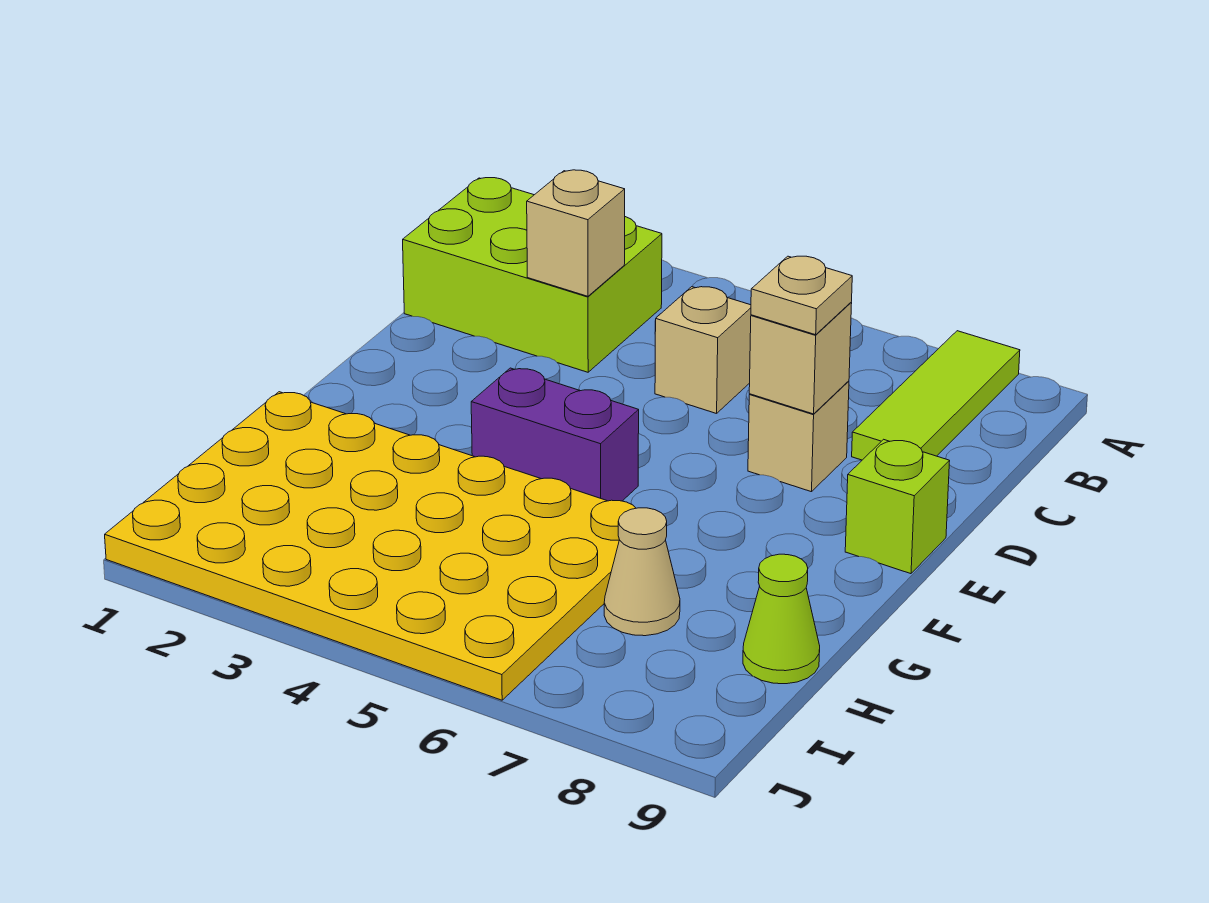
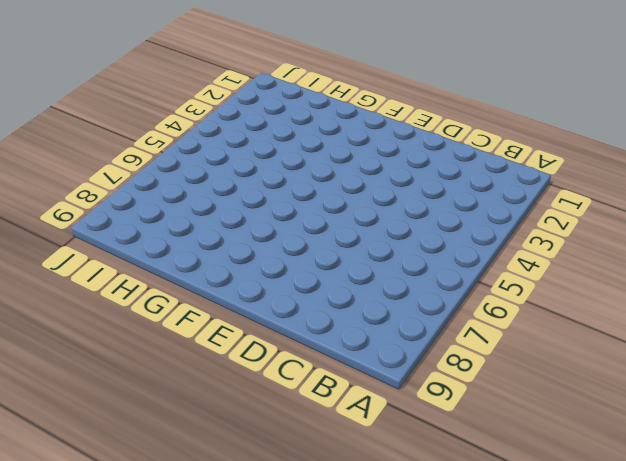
none -> lime tile A8:C8 level 1
none -> lime brick B1:C3 level 1
none -> tan brick C5 level 1

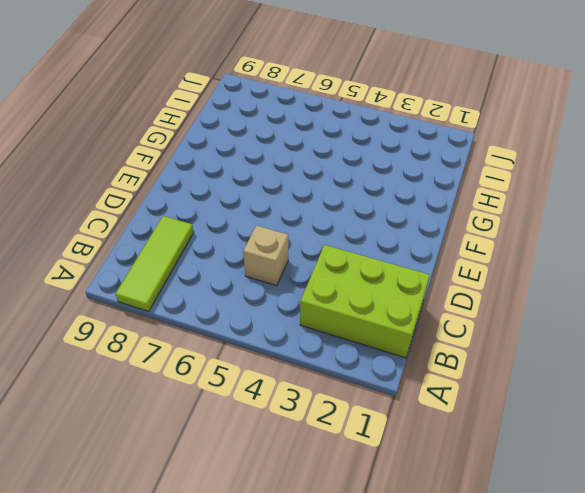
none -> tan brick D7 level 1
none -> lime brick E9 level 1
none -> purple brick F4:F5 level 1

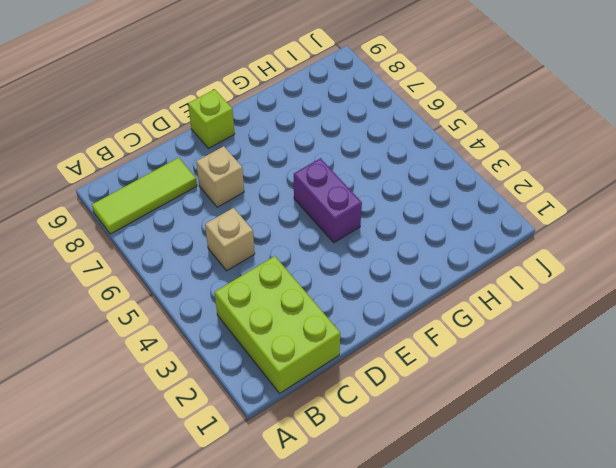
none -> yellow plate G1:J6 level 1
none -> tan cone H7 level 1
none -> lime cone H9 level 1

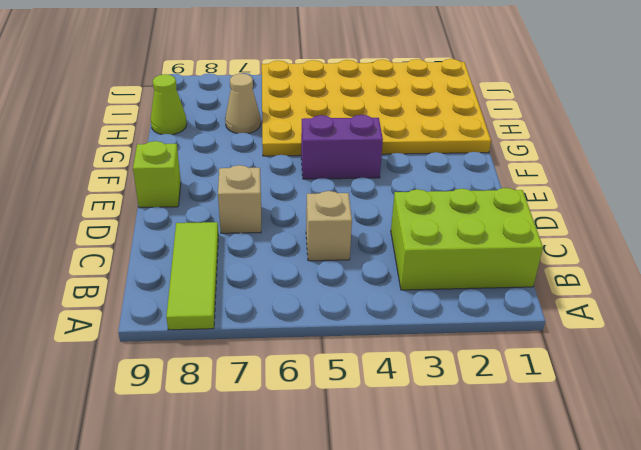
none -> tan brick C3 level 2
none -> tan brick D7 level 2
none -> tan plate D7 level 3

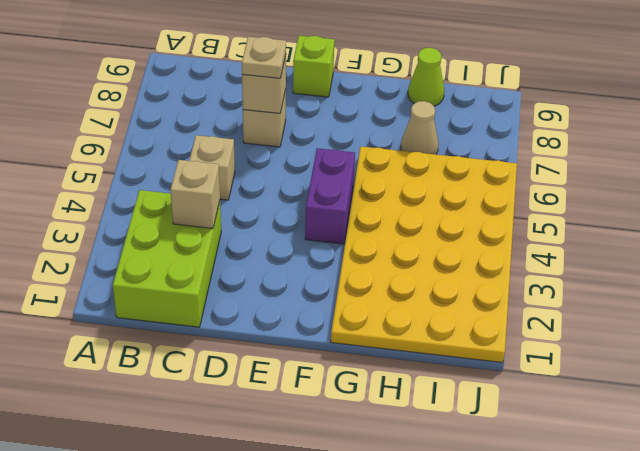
none -> lime tile A8:C8 level 1

